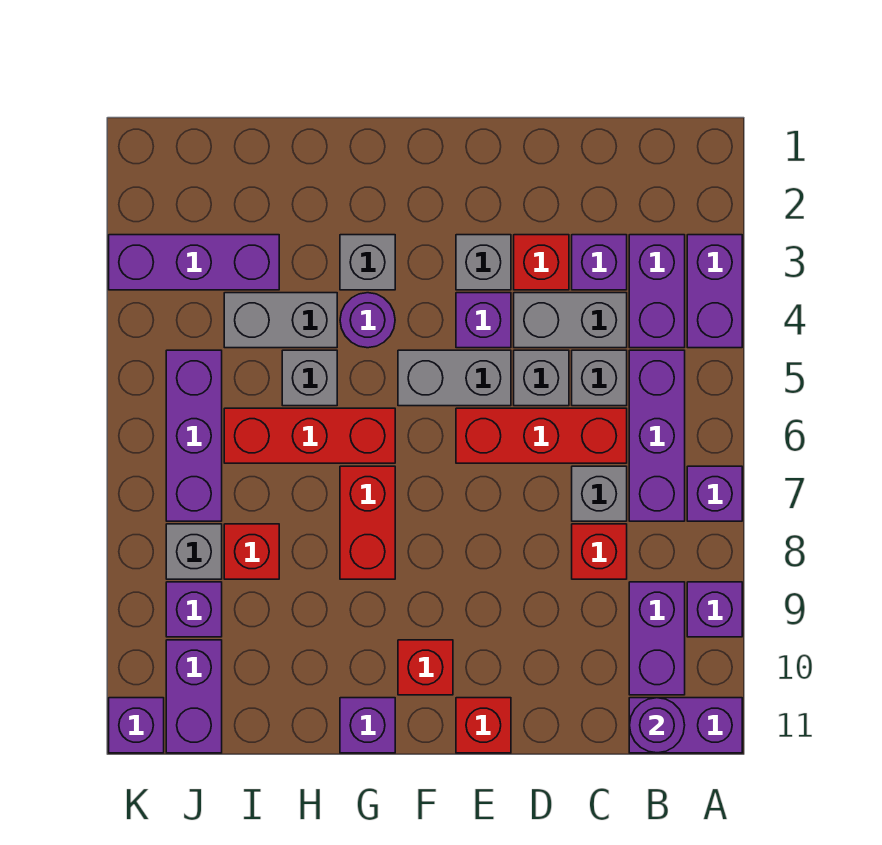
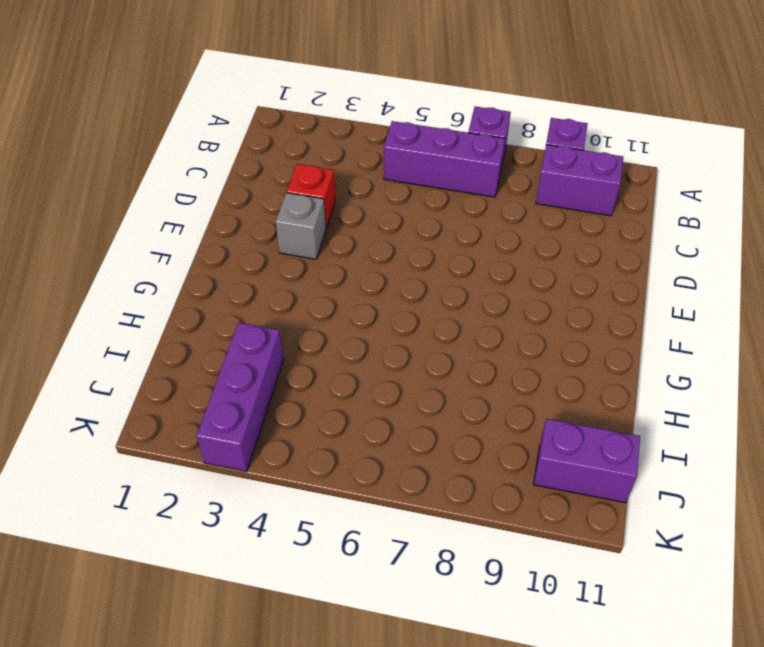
none -> purple brick A3:A4 level 1
none -> purple brick A11:B11 level 1
none -> purple brick B3:B4 level 1
none -> purple brick C3 level 1

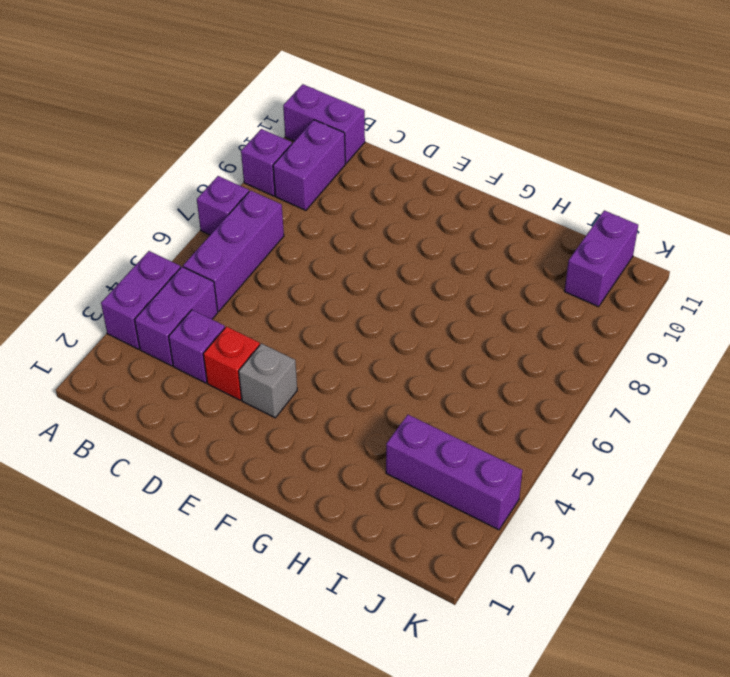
none -> grey brick C4:D4 level 1
none -> grey brick C5 level 1
none -> red brick C6:E6 level 1
none -> grey brick C7 level 1

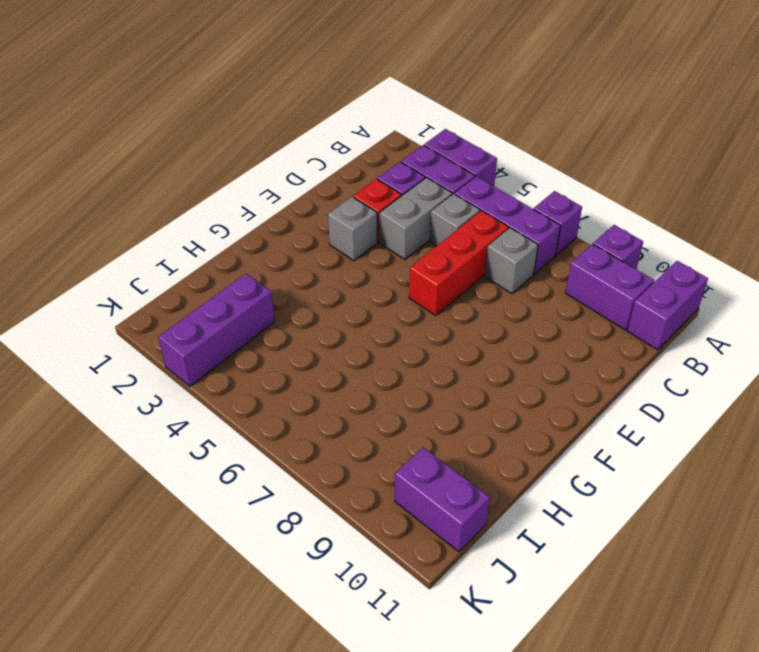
none -> red brick C8 level 1
none -> grey brick D5 level 1
none -> purple brick E4 level 1
none -> grey brick E5:F5 level 1

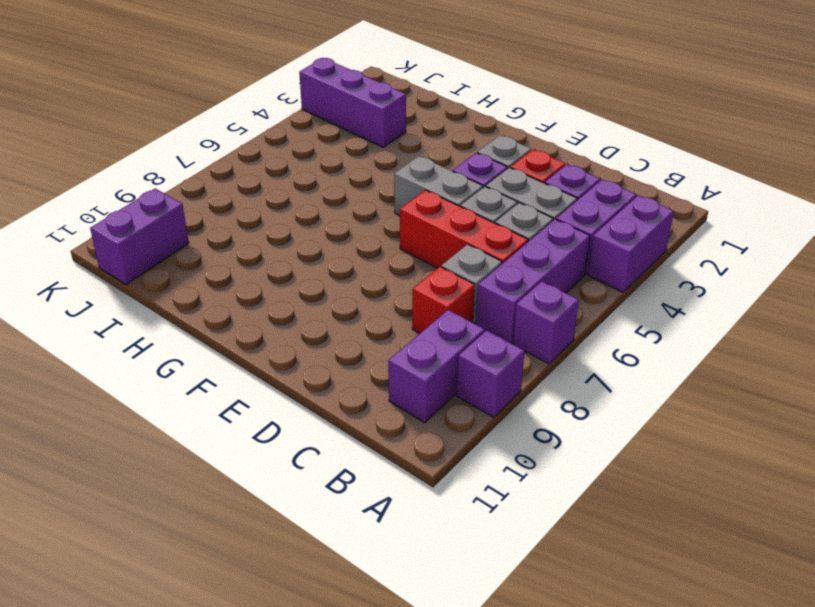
none -> purple brick A11:B11 level 1
none -> red brick E11 level 1
none -> red brick F10 level 1
none -> grey brick G3 level 1

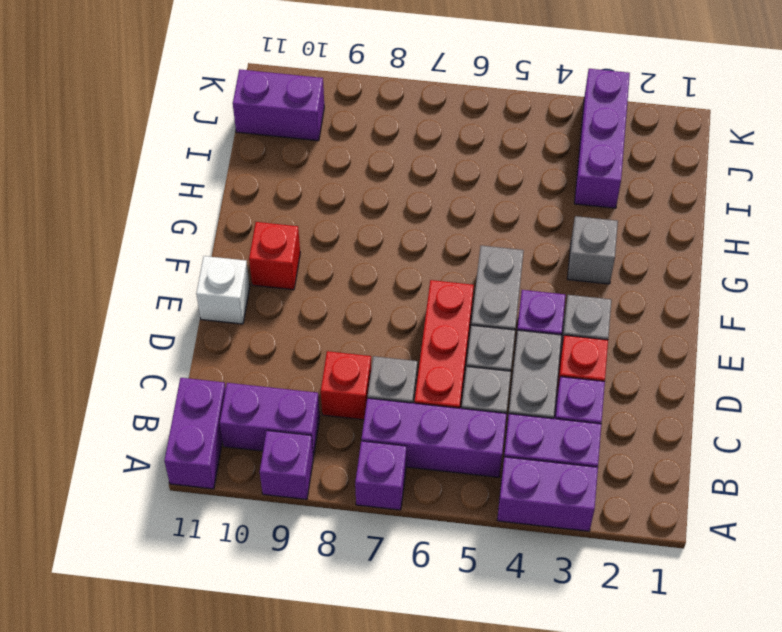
white brick E11 level 1 -> red brick E11 level 1
none -> purple round brick G4 level 1
none -> red brick G6:I6 level 1
none -> red brick G7:G8 level 1
none -> purple brick G11 level 1

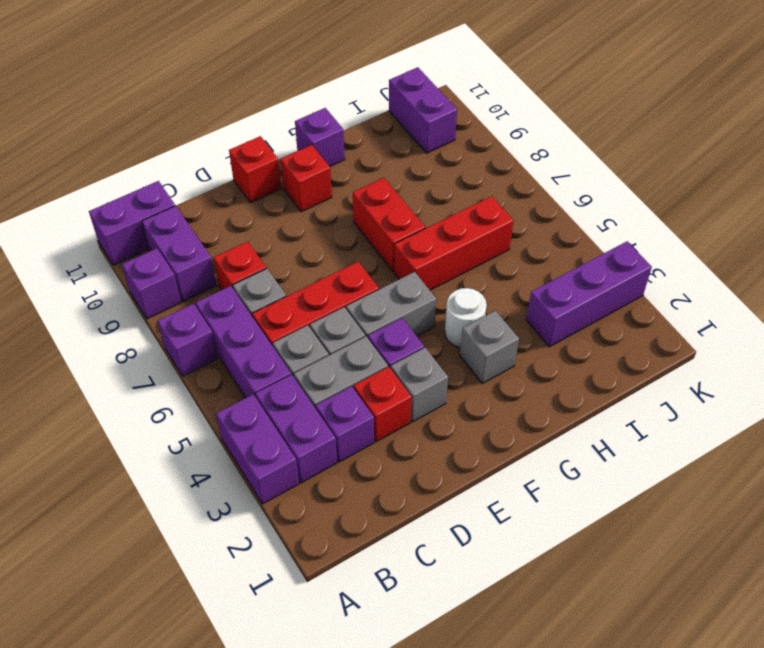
white round brick G4 level 1 -> purple round brick G4 level 1
none -> grey brick H4:I4 level 1
none -> grey brick H5 level 1
none -> red brick I8 level 1
none -> purple brick J5:J7 level 1

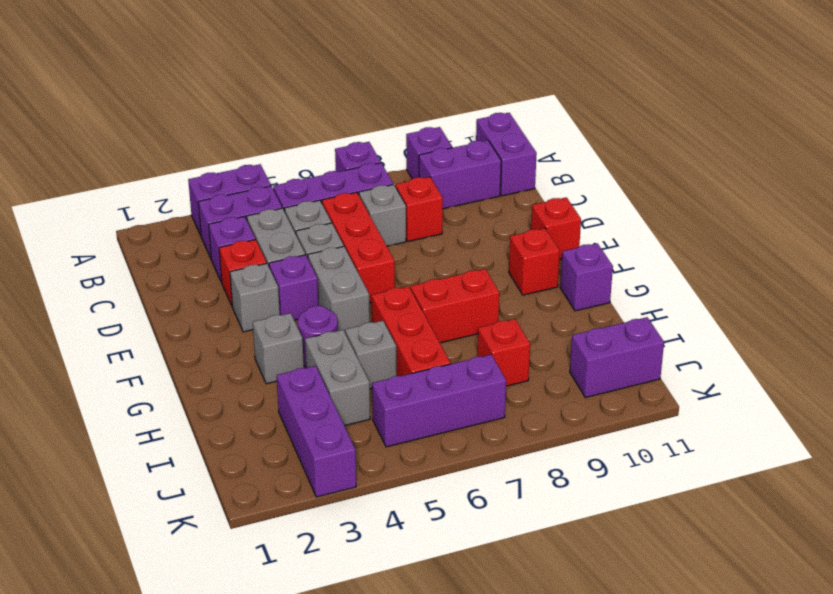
none -> grey brick J8 level 1
none -> purple brick J9 level 1
none -> purple brick K11 level 1
none -> purple round brick B11 level 2

